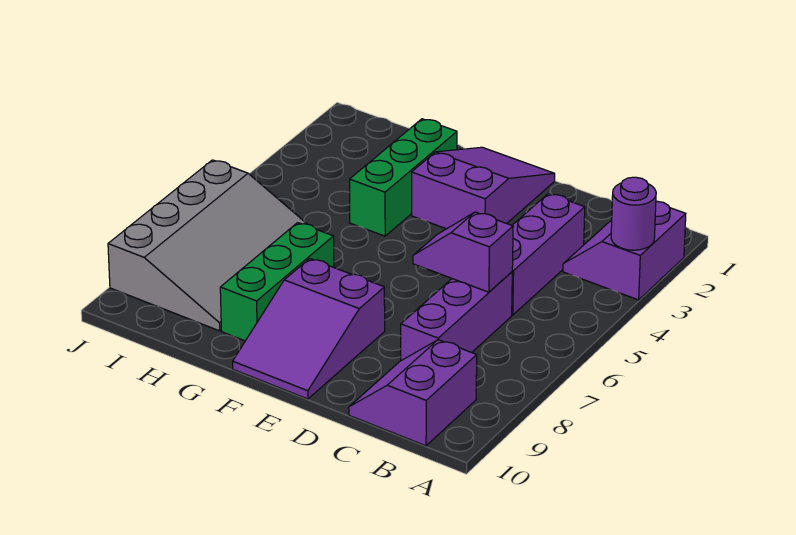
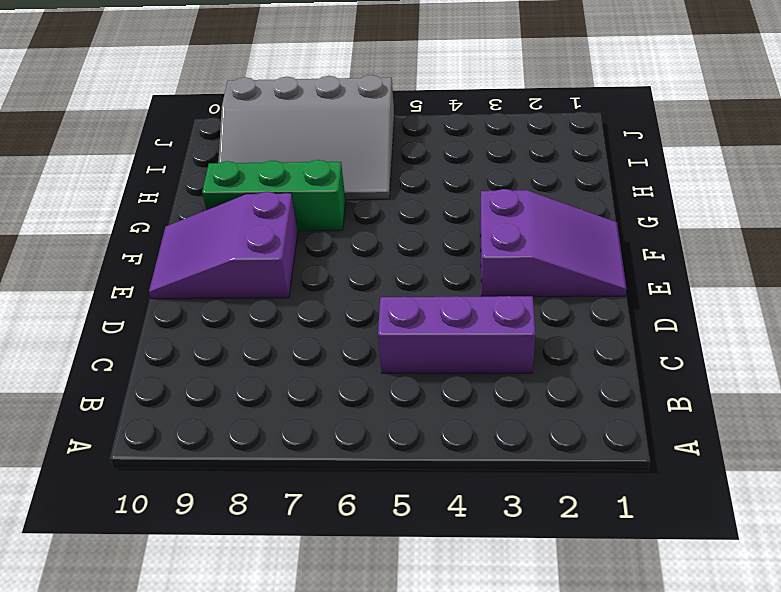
none -> purple slope A2:B3 level 1 top A
none -> purple slope B9:C10 level 1 top B

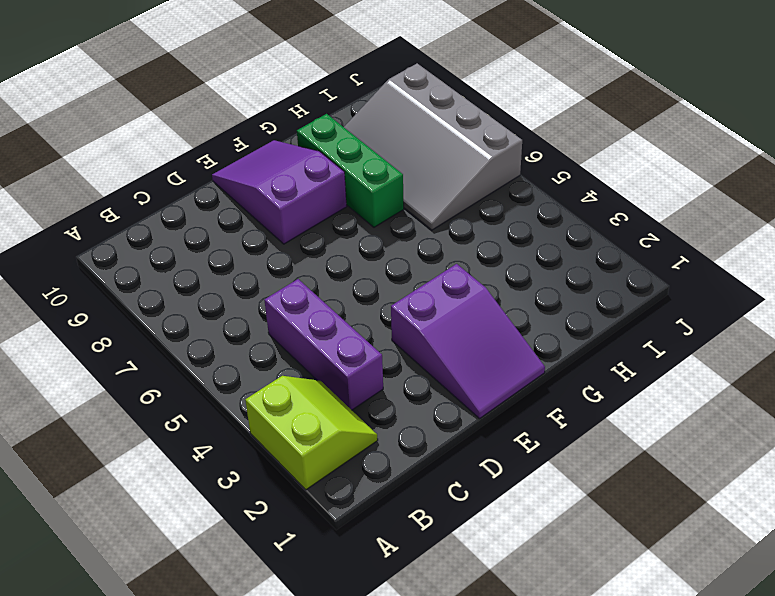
lime slope A2:B3 level 1 top A -> purple slope A2:B3 level 1 top A
none -> purple slope B9:C10 level 1 top B
none -> purple brick C6:C8 level 1

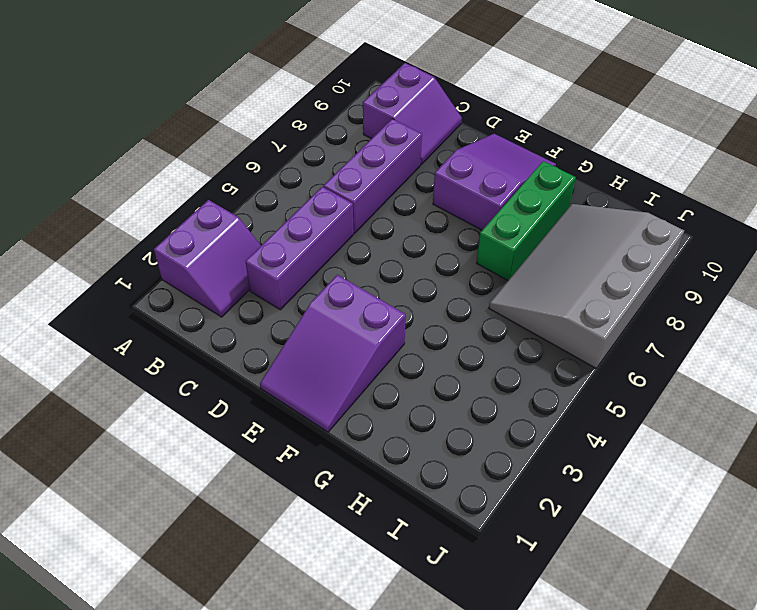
none -> green brick G2:G4 level 1
none -> purple round brick A3 level 2

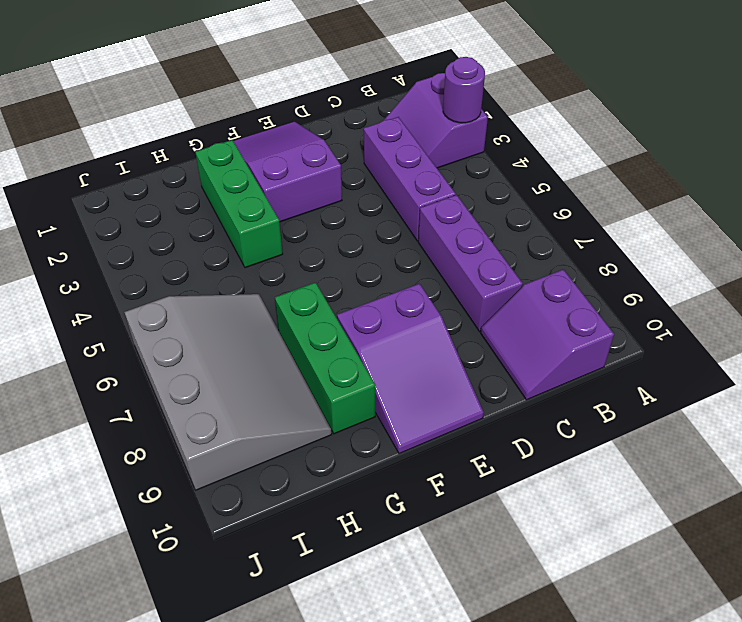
none -> purple slope C6:D6 level 2 top C

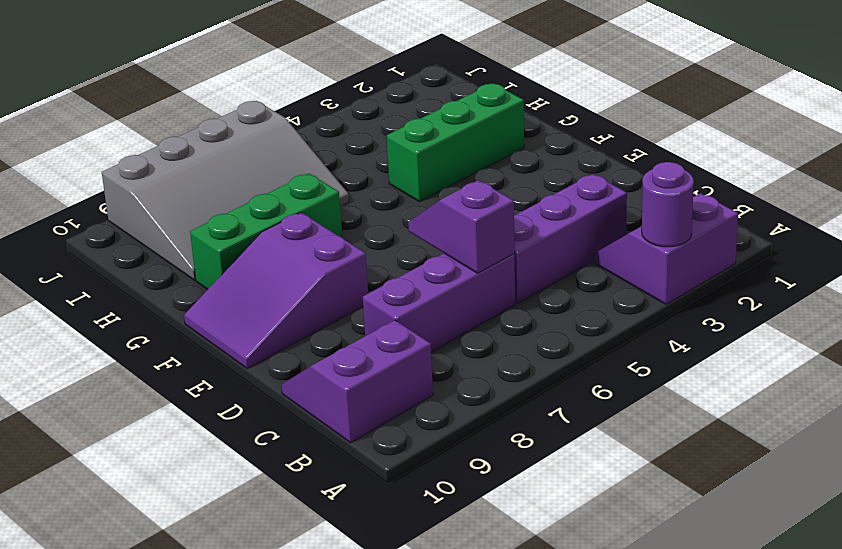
none -> purple slope E1:F3 level 1 top 3

